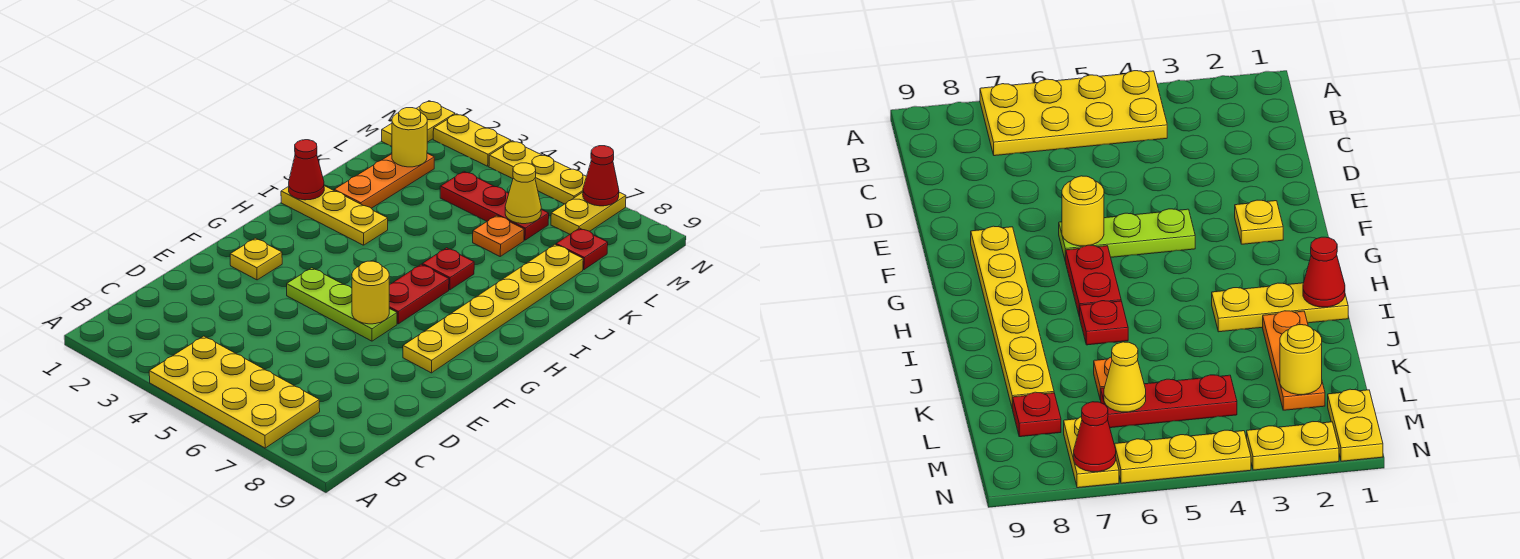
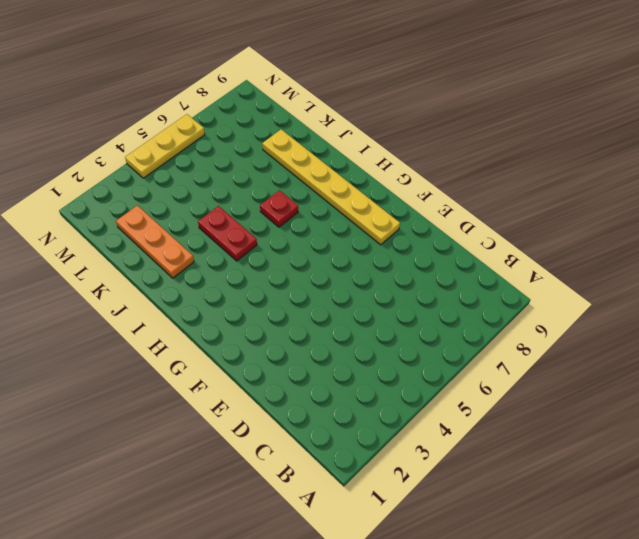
red plate I4:J4 level 1 -> red plate G6:H6 level 1
none -> yellow plate A4:B7 level 1
none -> yellow plate F2 level 1
none -> lime plate F4:F6 level 1

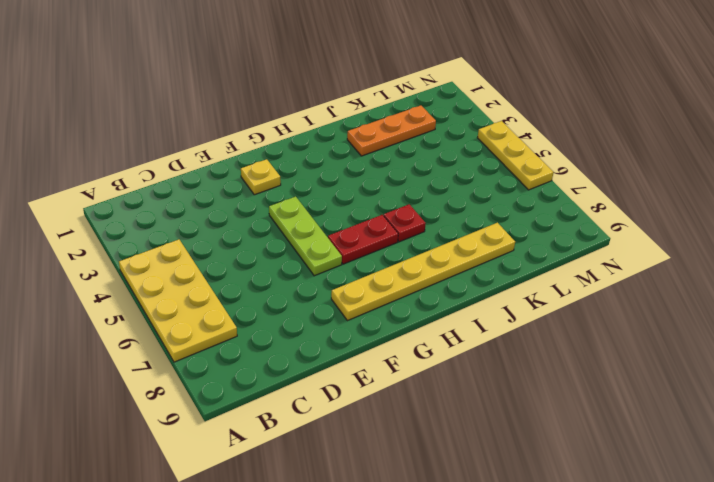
none -> yellow plate I1:I3 level 1
none -> orange plate K6 level 1
none -> red plate L4:L6 level 1

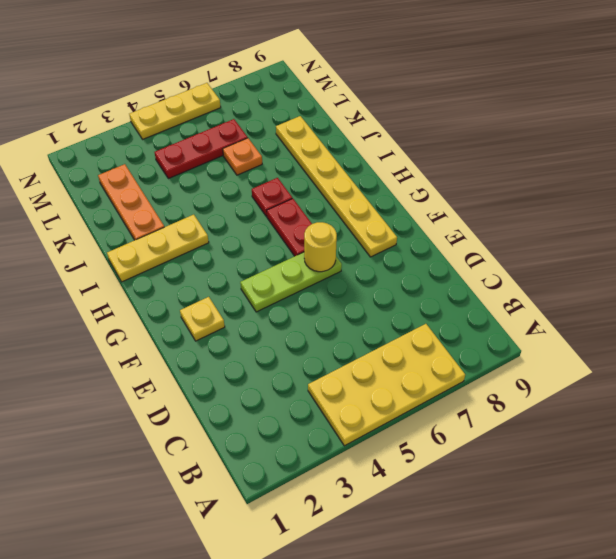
none -> red plate L8 level 1
none -> yellow plate M1:N1 level 1
none -> yellow plate M7:N7 level 1

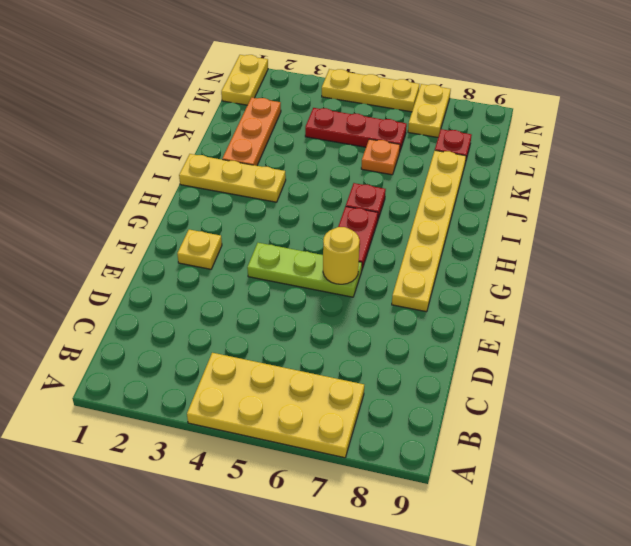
none -> yellow plate N2:N3 level 1
none -> red cone I1 level 2
none -> yellow round brick L2 level 2

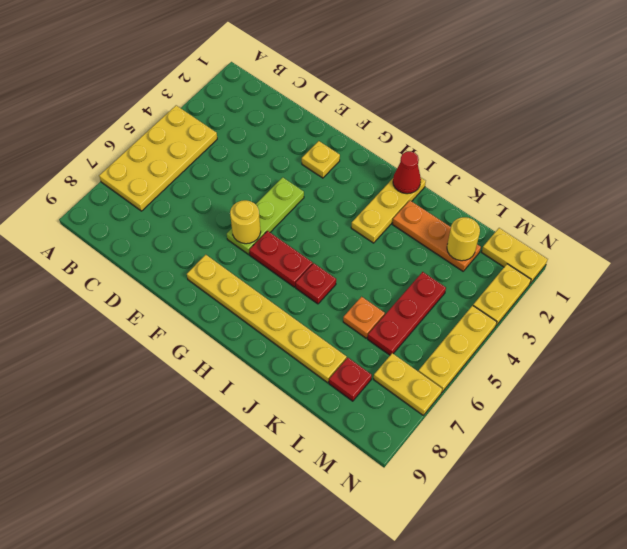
none -> yellow cone L6 level 2
none -> red cone N7 level 2

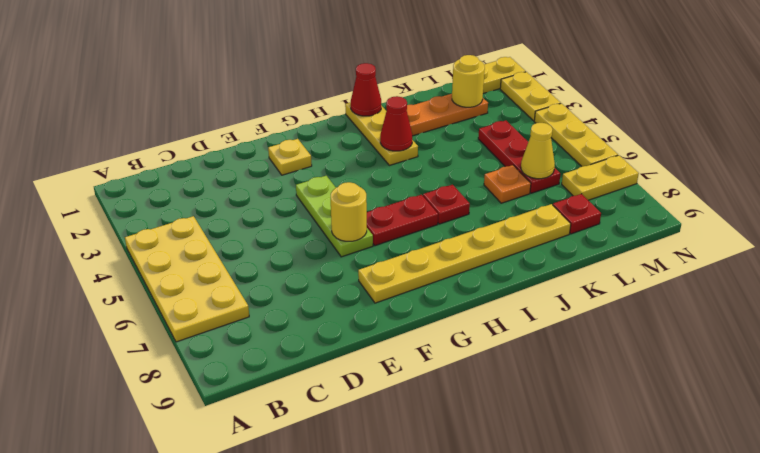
red cone I3 level 2 -> red cone N7 level 2

